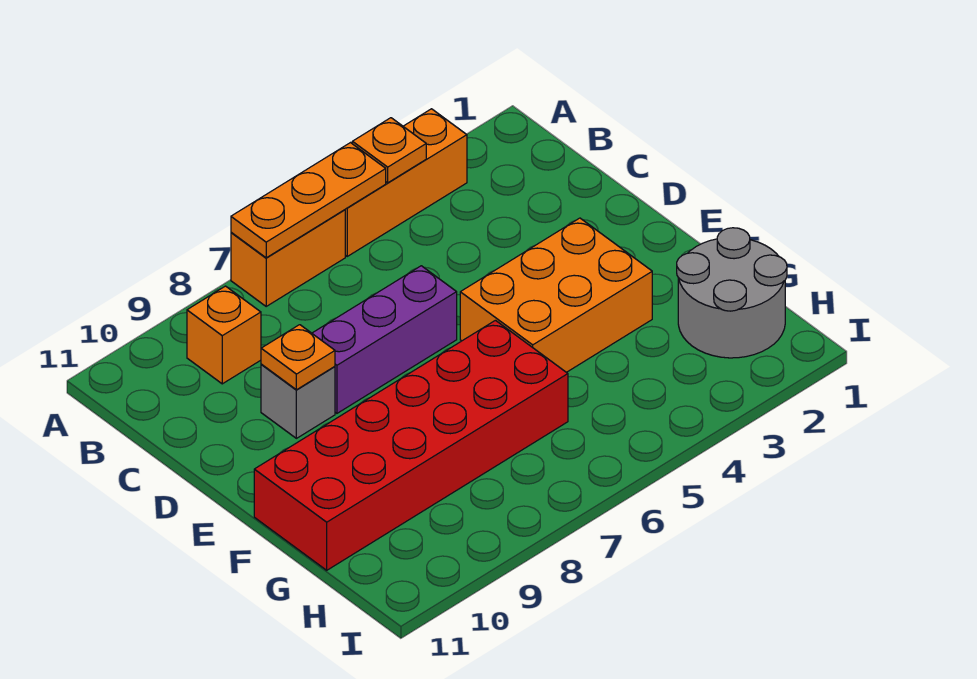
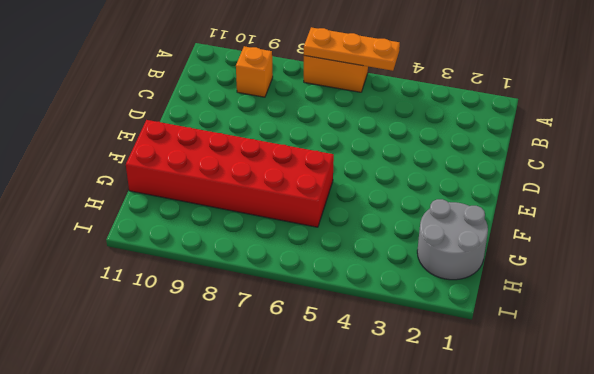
none -> orange brick A3:A5 level 1
none -> purple brick D6:D8 level 1

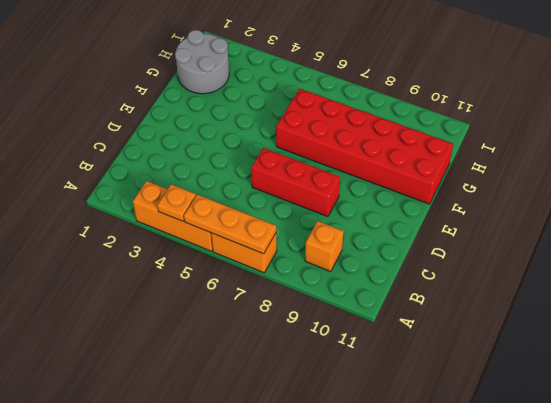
red brick D6:D8 level 1 -> purple brick D6:D8 level 1
none -> grey brick D9 level 1
none -> orange brick E3:F5 level 1

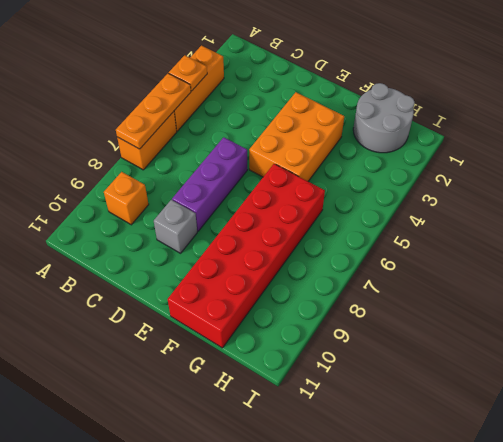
none -> orange plate D9 level 2

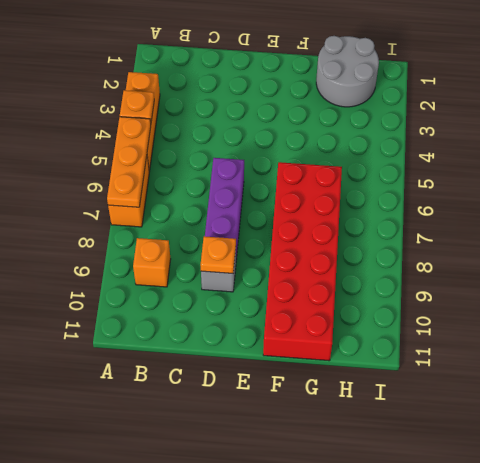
none -> orange brick E3:F5 level 1

